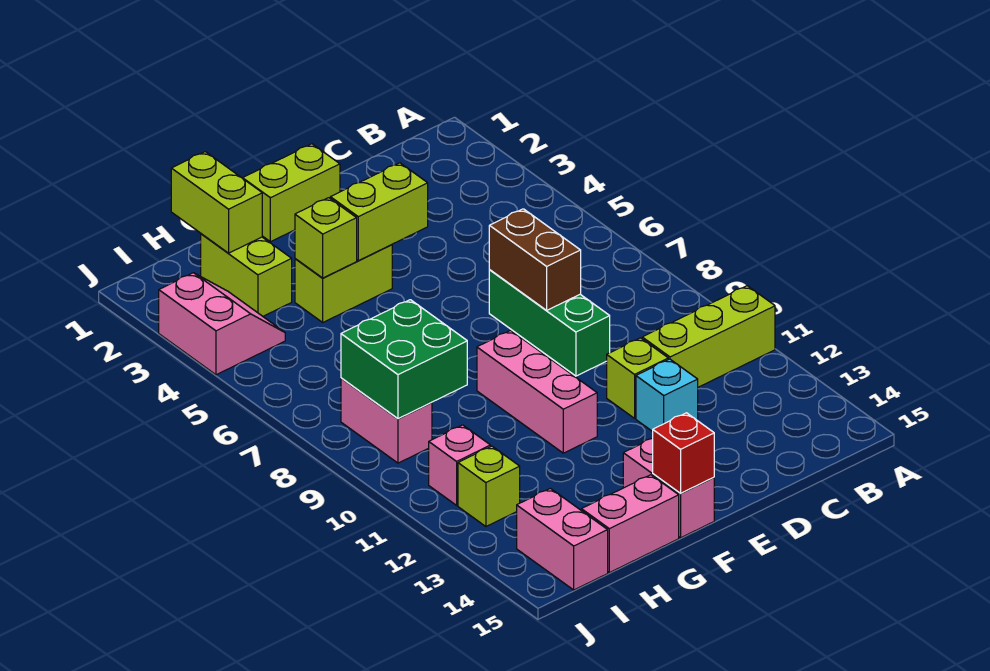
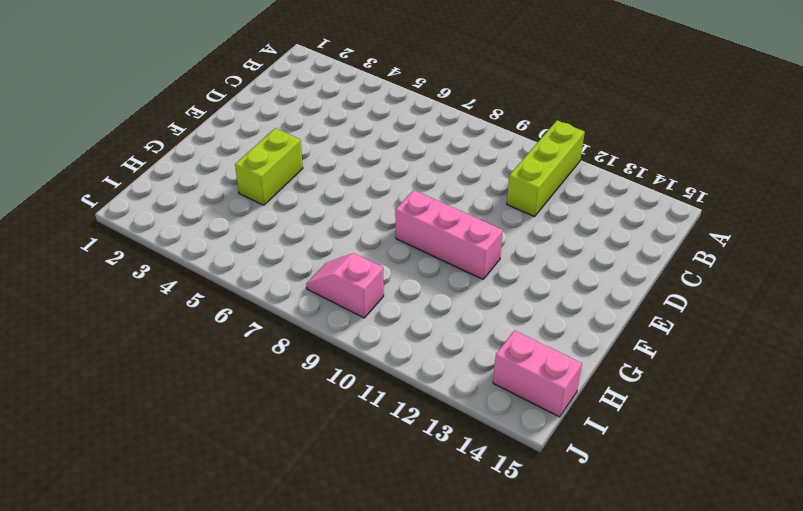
pink slope I8:I9 level 1 top 9 -> pink brick I8:I9 level 1
none -> green brick D7:D9 level 1
none -> lime brick D11 level 1
none -> cyan brick D12 level 1

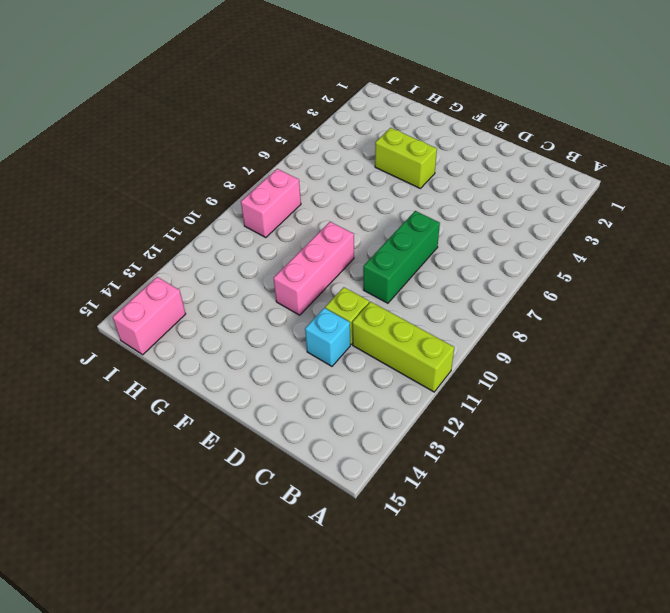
none -> lime brick E1:F1 level 1
none -> pink brick F14:F15 level 1
none -> pink brick G15:H15 level 1

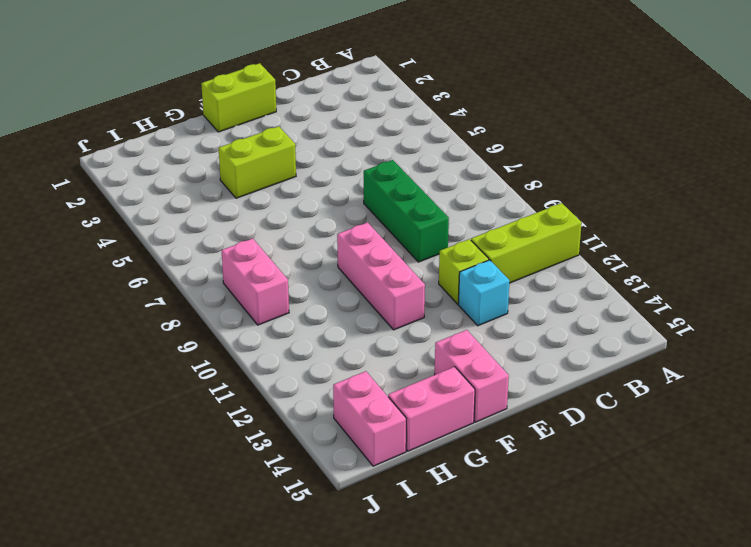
none -> lime brick H2:H3 level 1
none -> pink slope I3:J4 level 1 top J
none -> pink brick I11 level 1

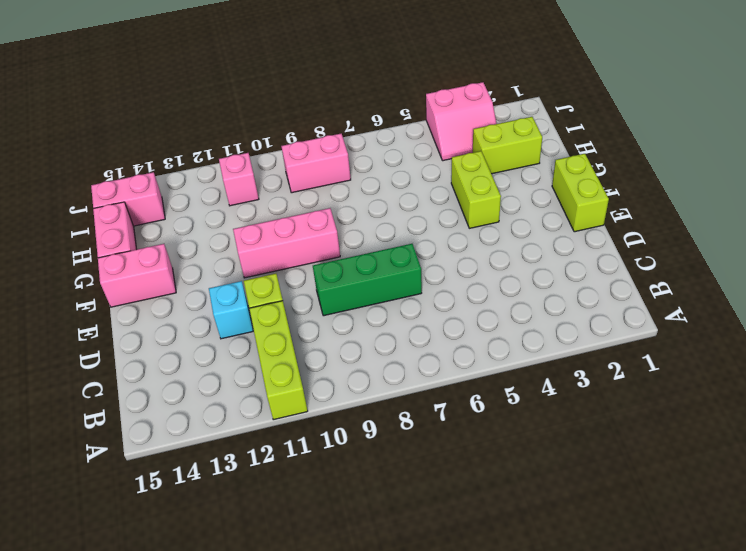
none -> lime brick I12 level 1
none -> brown brick D7:D8 level 2
none -> lime brick E4:F4 level 2

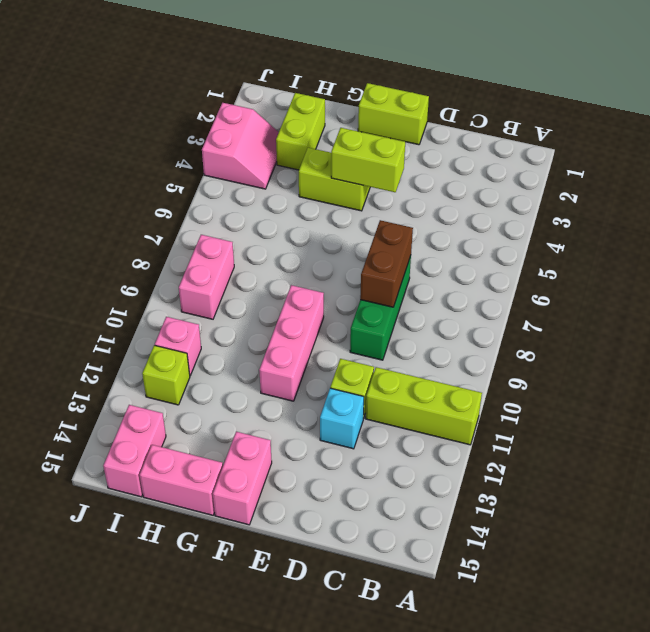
none -> red brick F15 level 2
none -> lime brick G4 level 2
none -> lime brick H1:H2 level 2

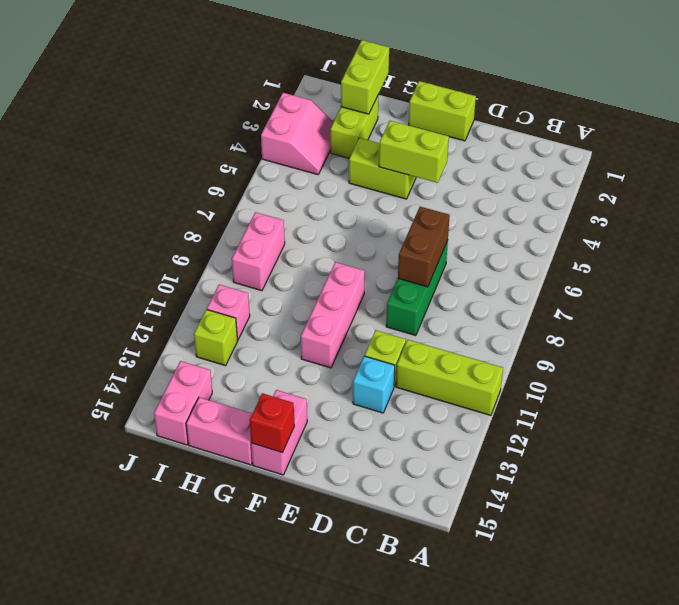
none -> lime brick G4 level 2
none -> green brick H8:I9 level 2

